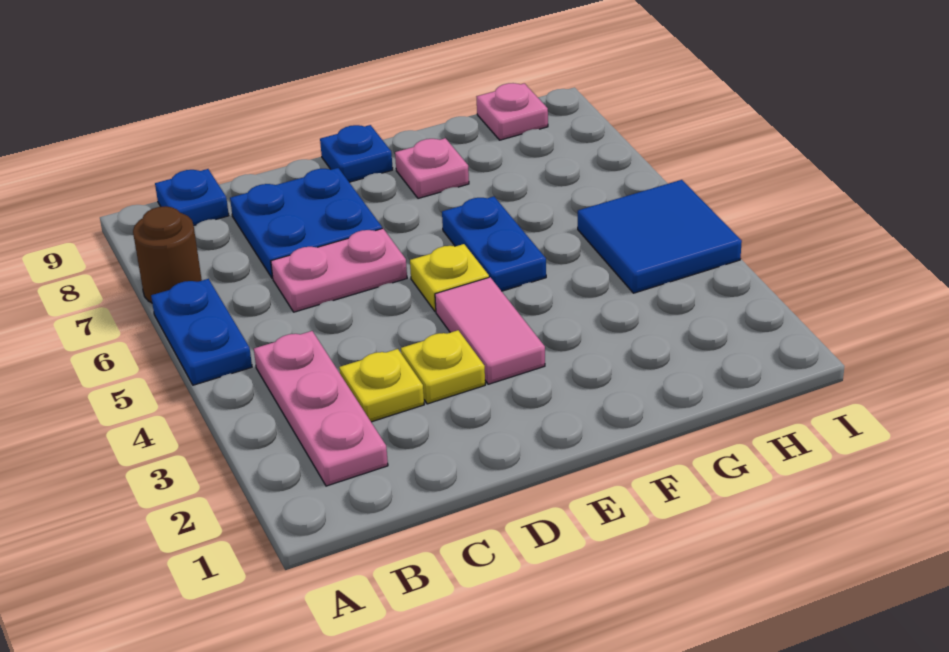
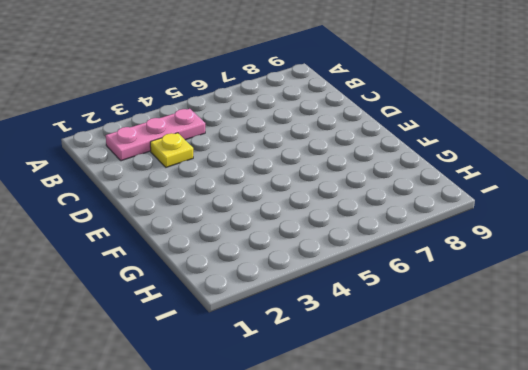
none -> blue plate A5:A6 level 1
none -> brown round brick A7 level 1
none -> blue plate B9 level 1

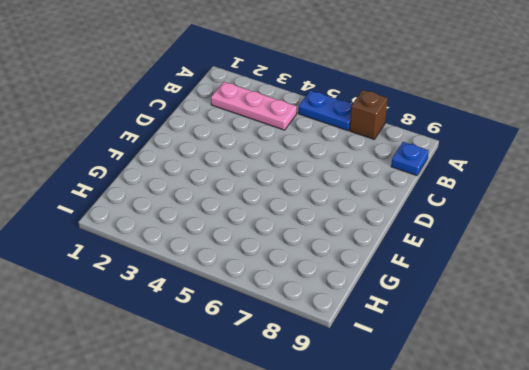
brown brick A7 level 1 -> brown round brick A7 level 1
none -> yellow plate C3 level 1
none -> pink plate C6:D6 level 1
none -> blue plate C7:D8 level 1

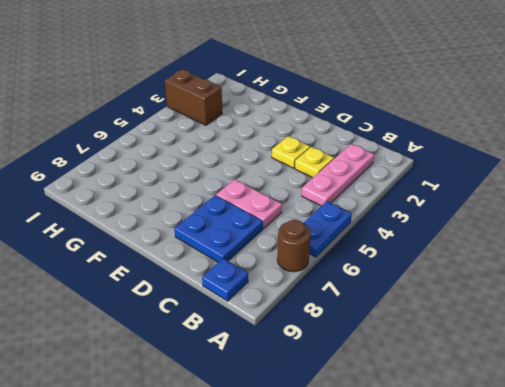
brown brick H3:I3 level 1 -> none
none -> pink tile E3:E4 level 1
none -> yellow plate E5 level 1
none -> blue plate E9 level 1

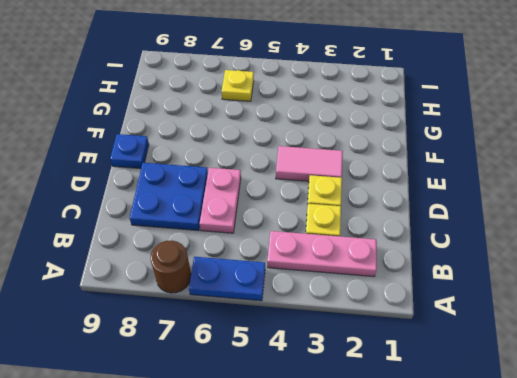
yellow plate H6 level 1 -> yellow plate E5 level 1
none -> blue plate B9 level 1
none -> blue plate F5:F6 level 1
none -> pink plate F8 level 1

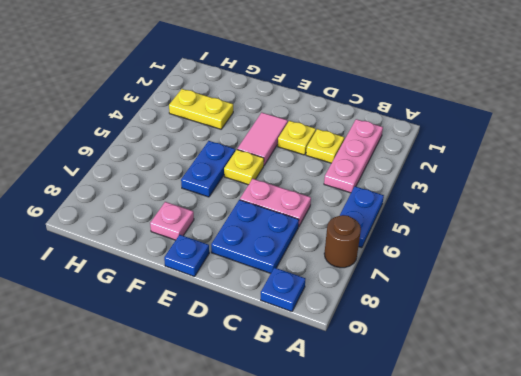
yellow plate G3:H3 level 1 -> none
none -> blue tile H4:I5 level 1
none -> pink plate H9 level 1

